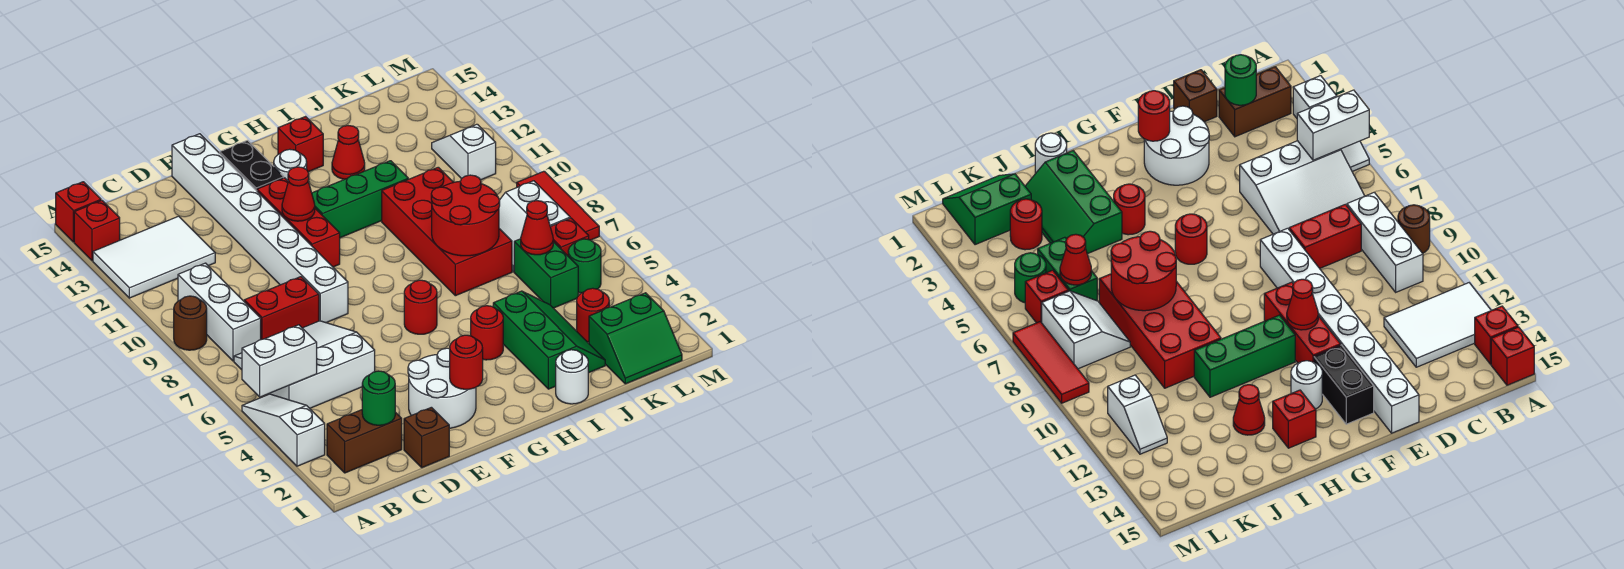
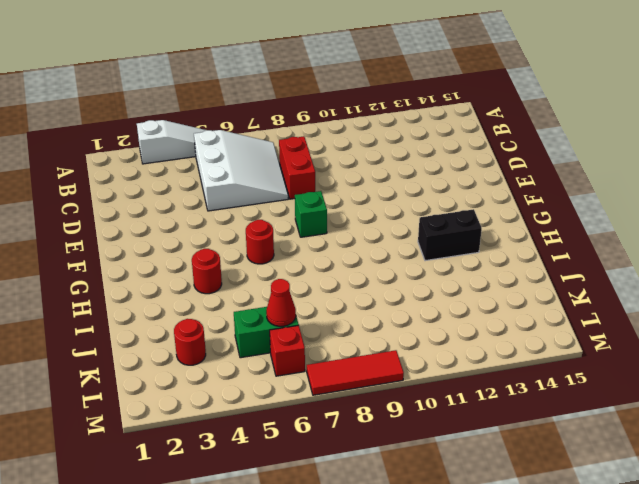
green brick F8 level 1 -> none
black brick H12:H13 level 1 -> black brick F13:F14 level 1
none -> brown round brick A9 level 1
none -> white tile A12:C13 level 1
none -> red brick A14 level 1
none -> red brick A15 level 1

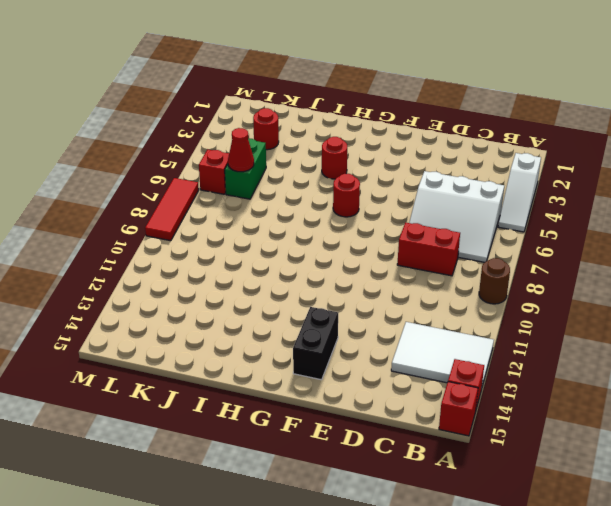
none -> brown brick B2:C2 level 1
none -> white brick B8:B10 level 1
none -> brown brick D1 level 1
none -> white round brick E2:F3 level 1

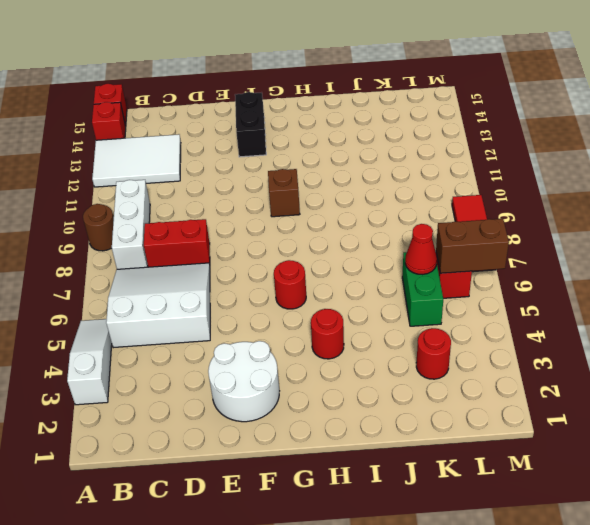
brown brick G10 level 1 -> brown brick D1 level 1
brown brick L6:M6 level 2 -> brown brick B2:C2 level 1
none -> white brick E8:E15 level 1
none -> red brick F10:F12 level 1
none -> green brick G11:I11 level 1
none -> white round brick G13 level 1

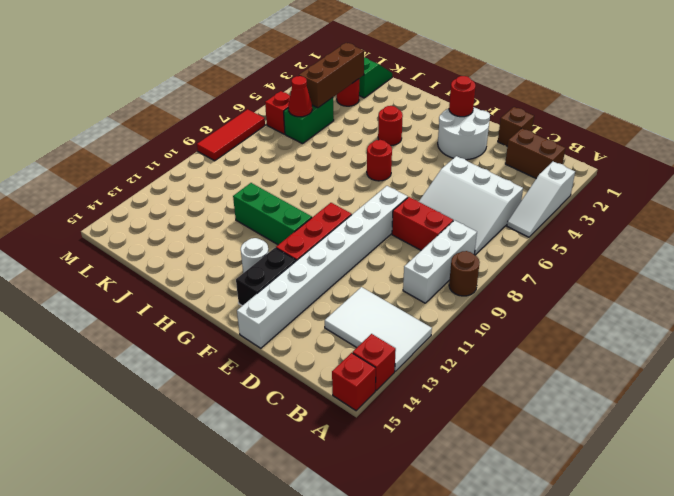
brown brick K3:K5 level 2 -> none
none -> red brick H14 level 1
none -> white round brick I1 level 1
none -> green slope I2:J4 level 1 top I
none -> red brick I7:J10 level 1

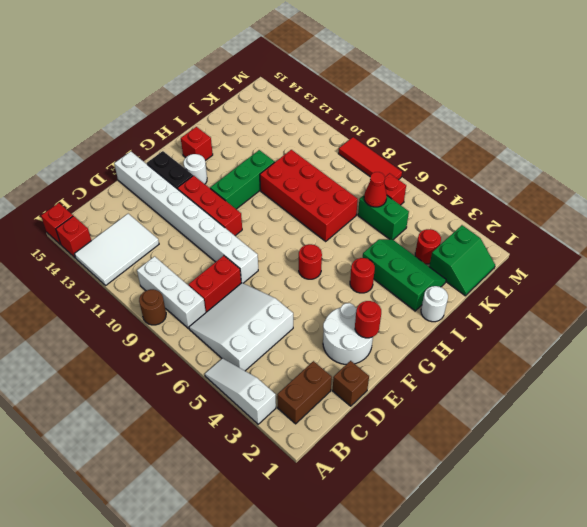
none -> red cone I13 level 1
none -> white slope K7:L8 level 1 top L
none -> green round brick L5 level 1
none -> white slope L11:L12 level 1 top 11

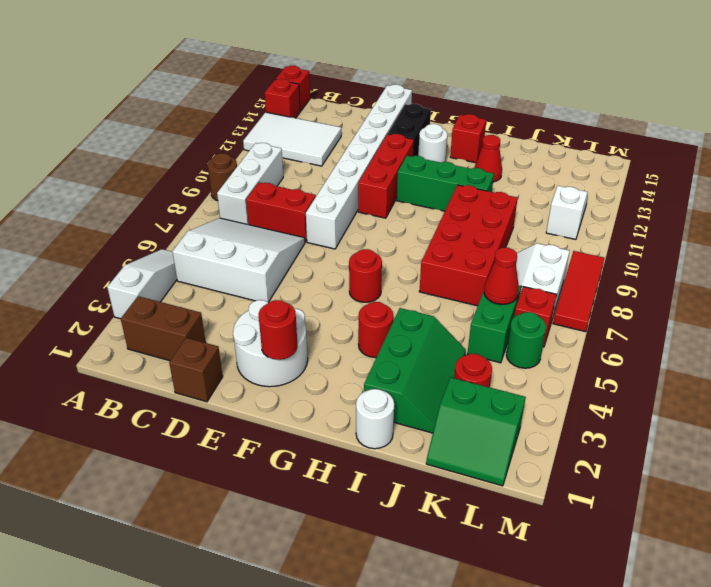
none -> white brick A5:B5 level 2
none -> green round brick C2 level 2
none -> red cone F11 level 2
none -> red round brick I7:J8 level 2

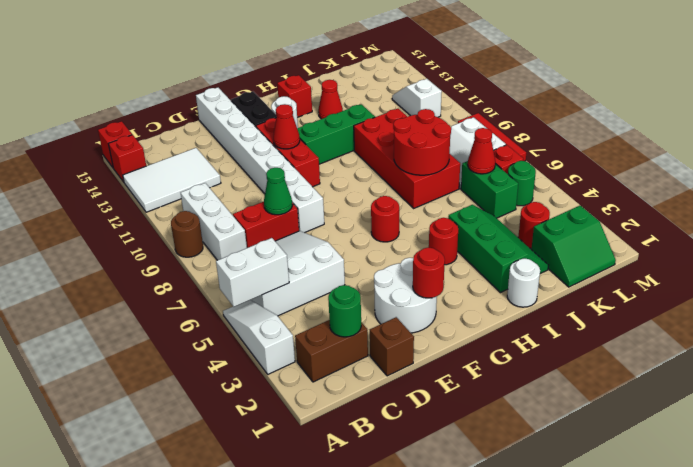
green cone D8 level 2 -> none

